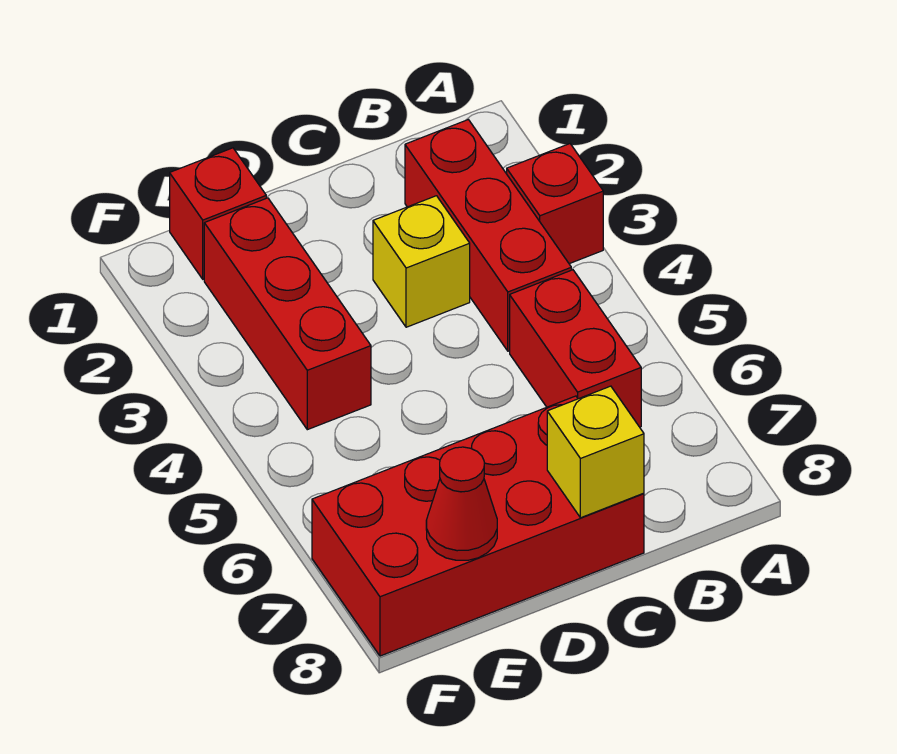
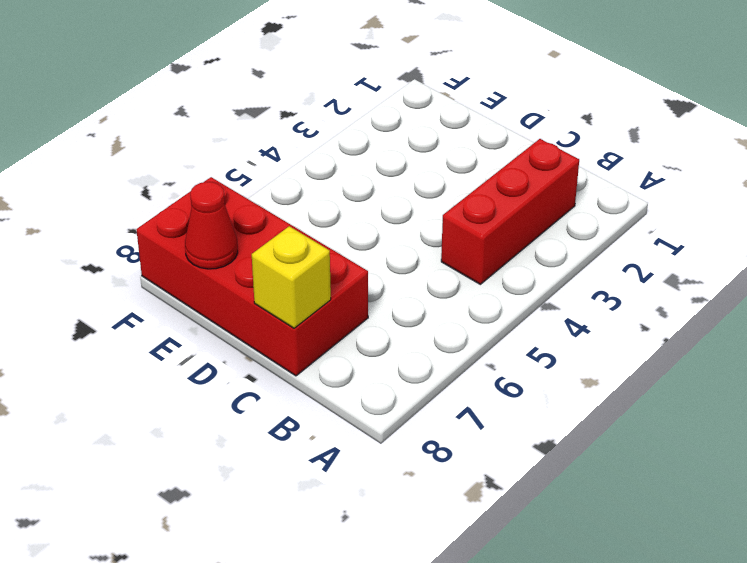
none -> red brick A3 level 1
none -> red brick B5:B6 level 1

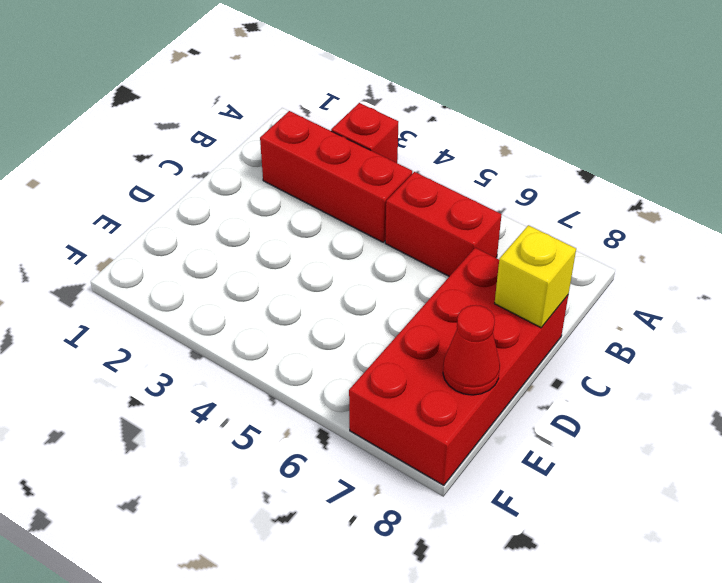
none -> yellow brick C3 level 1
none -> red brick E1 level 1

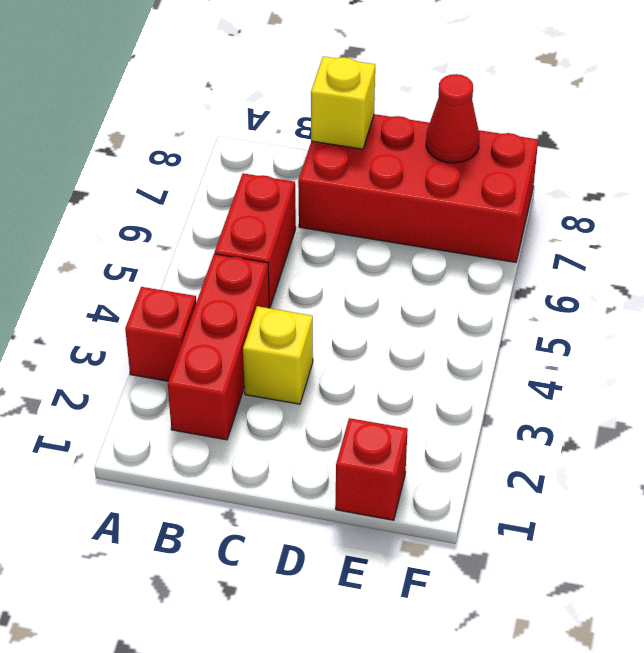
none -> red brick E2:E4 level 1

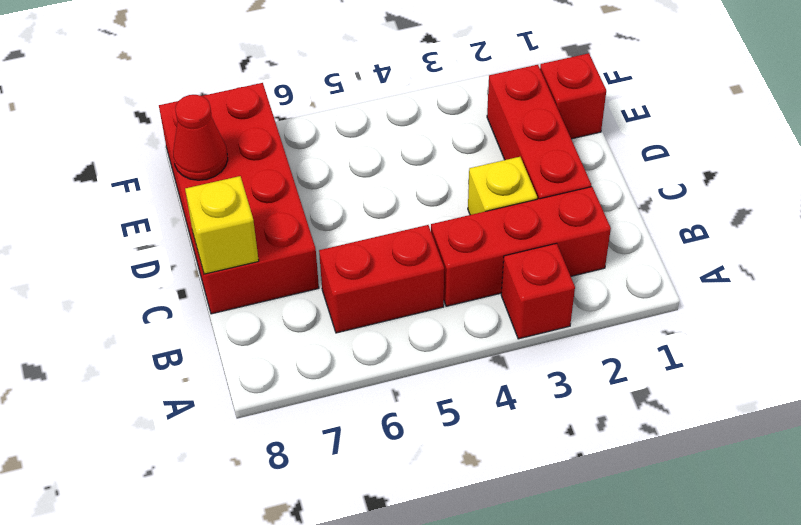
red brick C2:E2 level 1 -> red brick E2:E4 level 1

